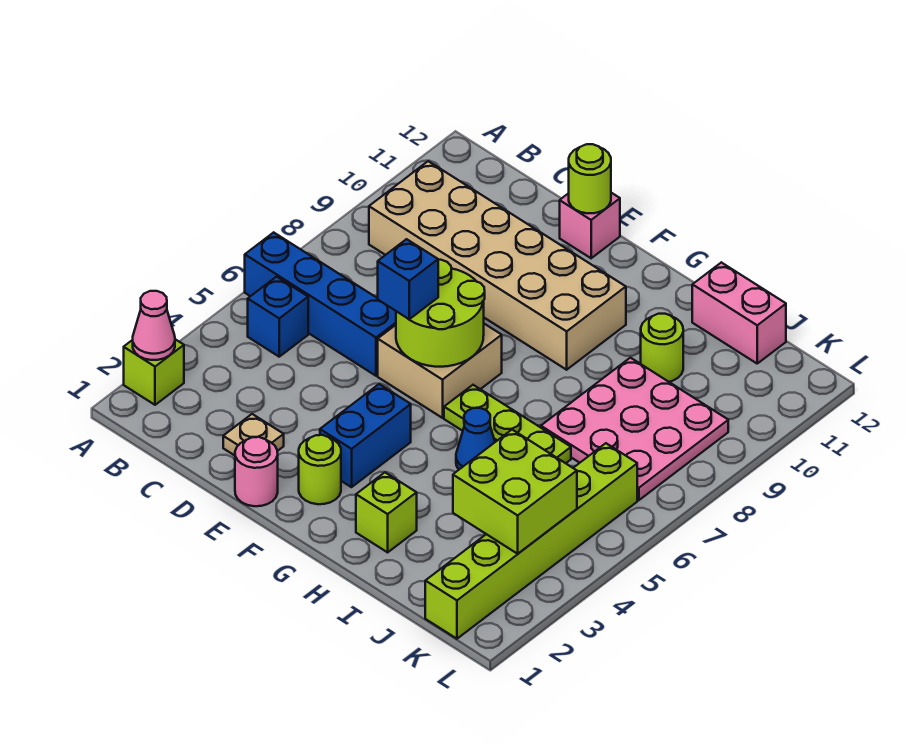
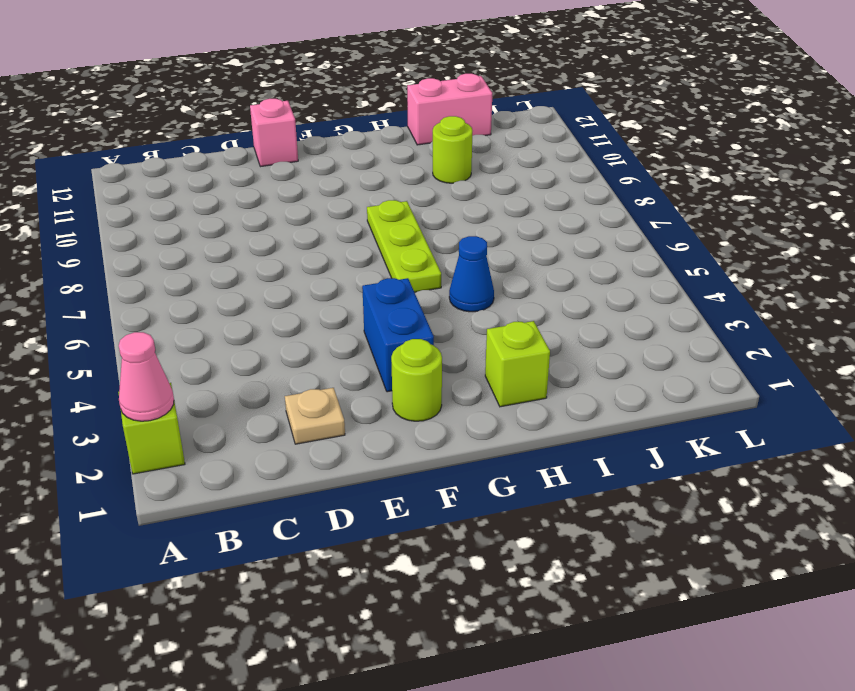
lime plate G6:G8 level 1 -> lime plate G6:I6 level 1
none -> blue brick A6:D6 level 1
none -> blue brick B5 level 1
none -> tan brick B9:G10 level 1

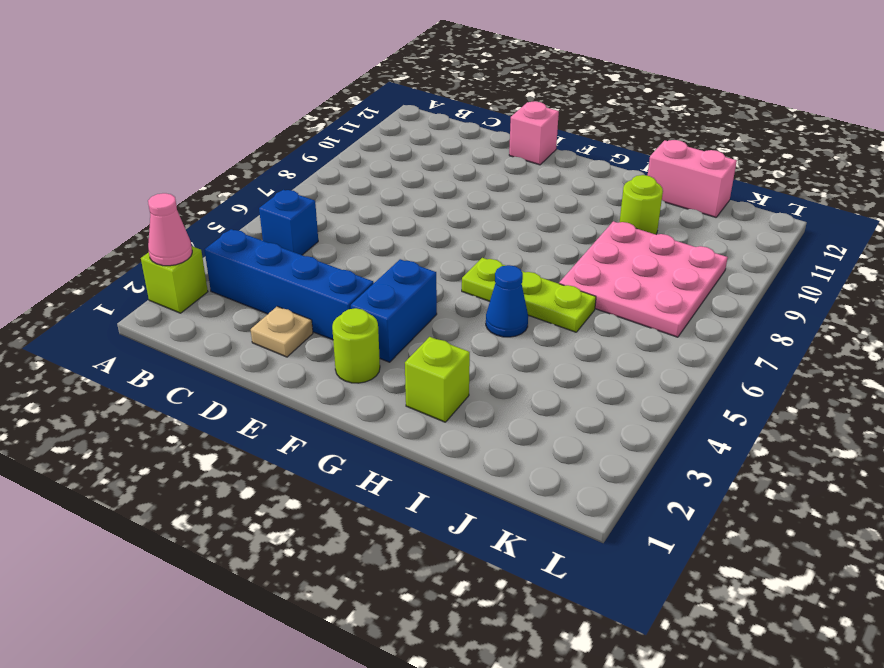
blue brick B3:E3 level 1 -> blue brick A6:D6 level 1
none -> tan brick B9:G10 level 1
none -> pink round brick E1 level 1
none -> tan brick E6:F7 level 1

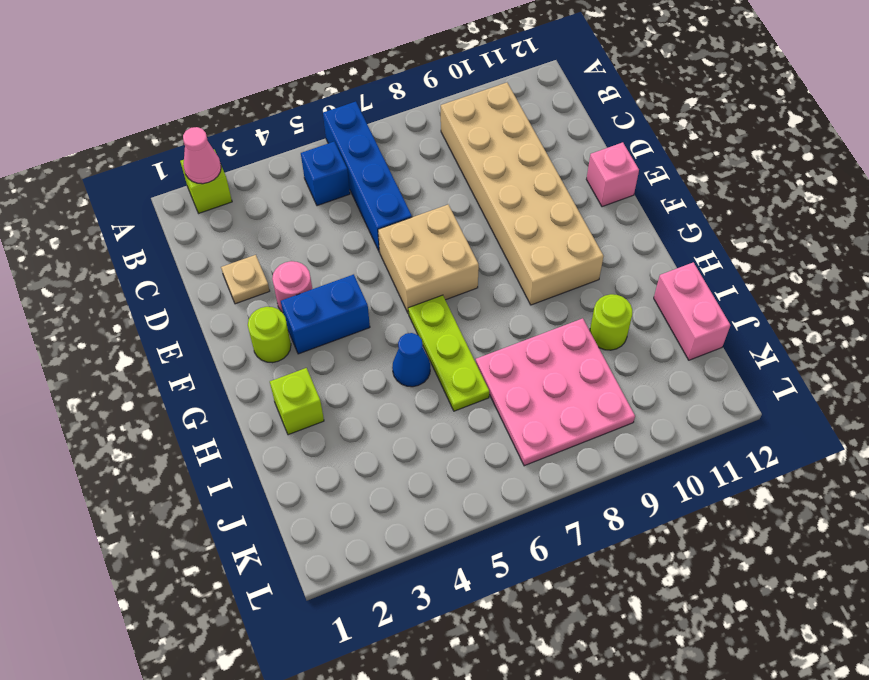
pink round brick E3 level 1 -> pink round brick E1 level 1
none -> lime brick K1:K6 level 1
none -> lime round brick E6:F7 level 2
none -> lime round brick E12 level 2

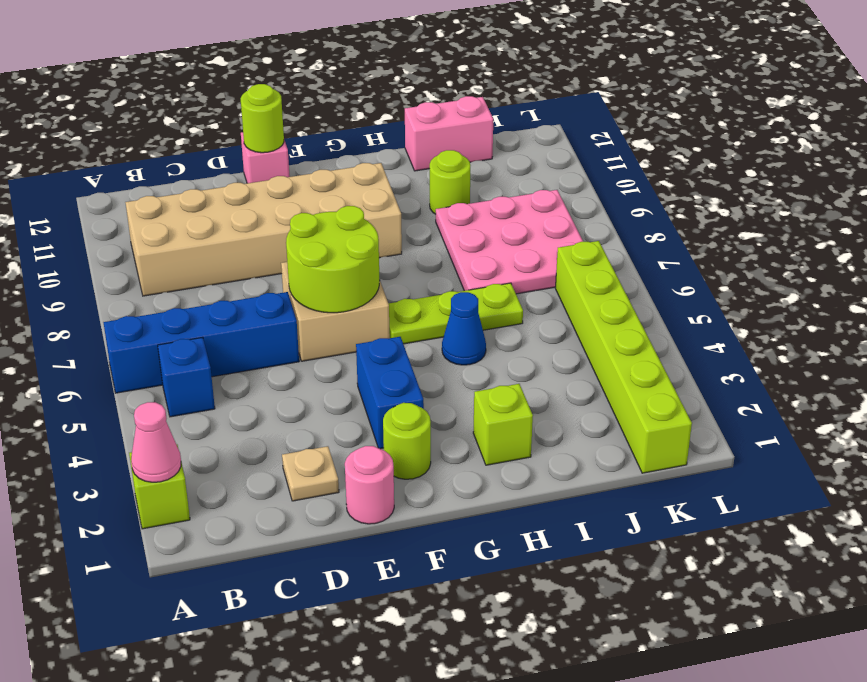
none -> lime brick J3:K4 level 2
none -> blue brick E6 level 3

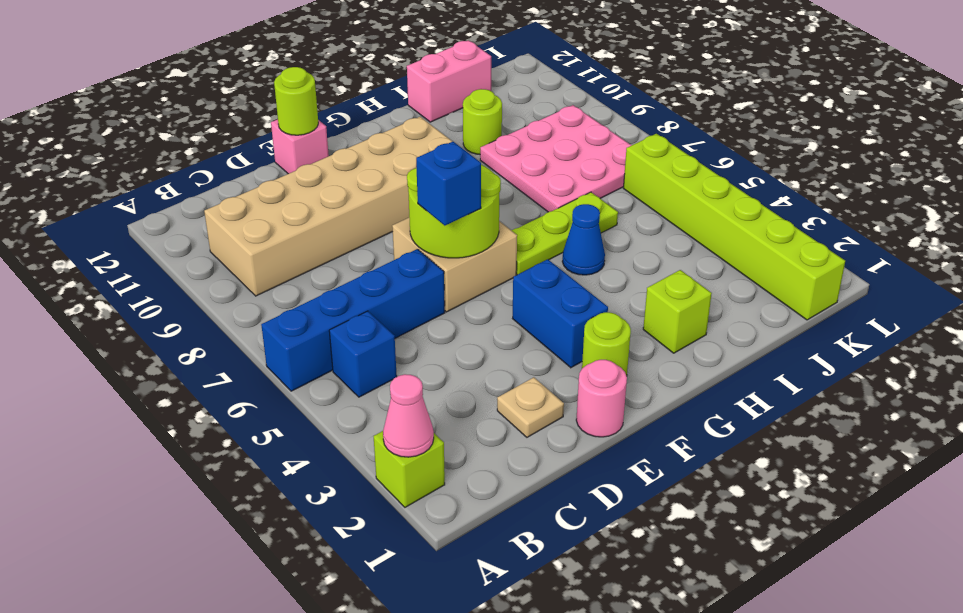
none -> lime brick J3:K4 level 2

